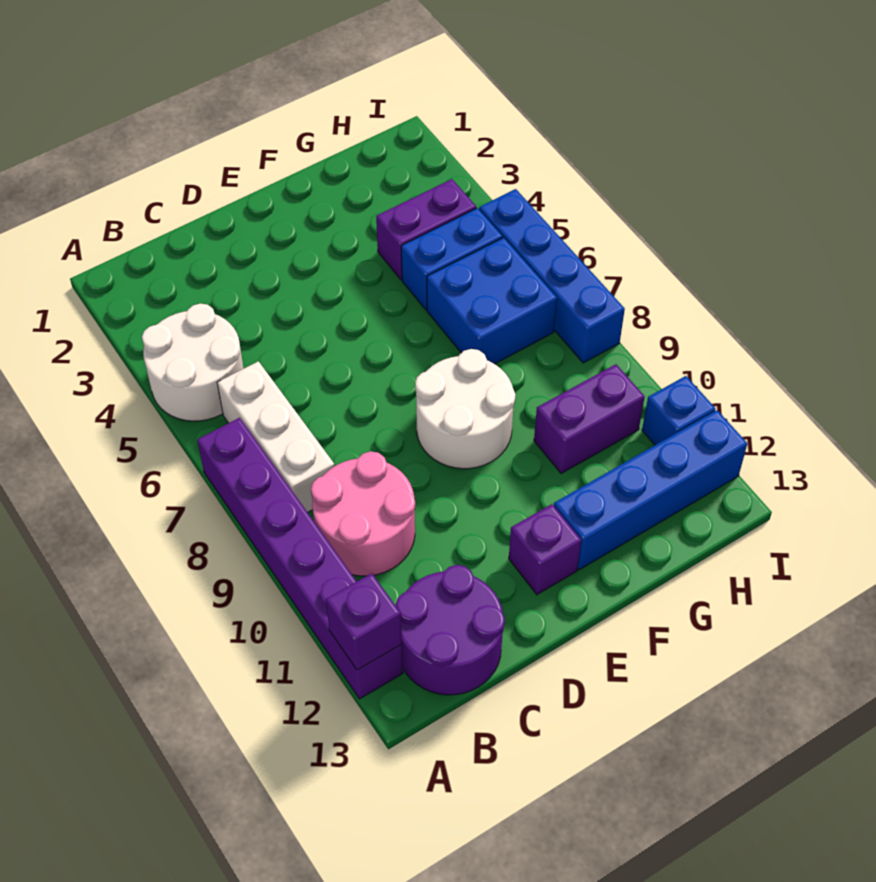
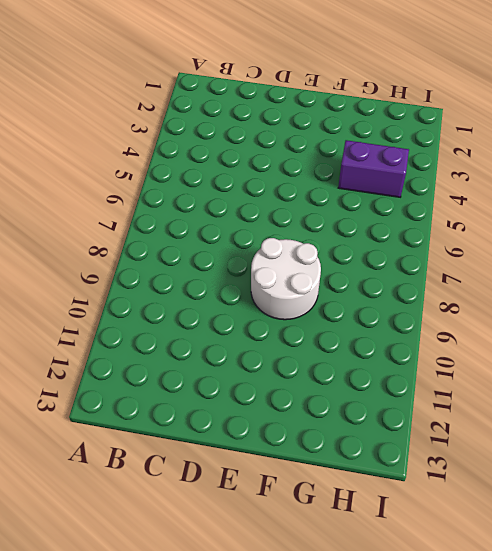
none -> white round brick A4:B5 level 1
none -> purple brick A7:A12 level 1
none -> white brick B6:B8 level 1

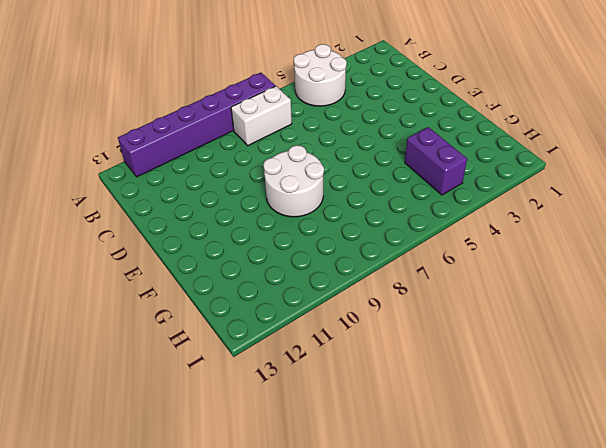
white brick B7:B8 level 1 -> white brick B6:B8 level 1
none -> pink round brick B9:C10 level 1
none -> purple round brick B12:C13 level 1
none -> purple brick E12 level 1

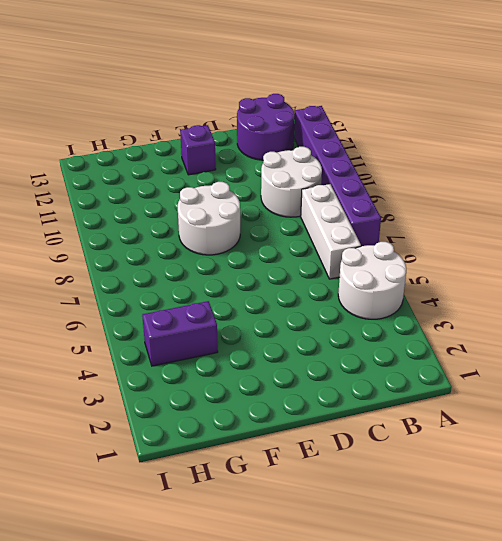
white round brick B9:C10 level 1 -> pink round brick B9:C10 level 1
none -> blue brick F12:I12 level 1
none -> blue brick G5:H5 level 1
none -> blue brick G6:H7 level 1

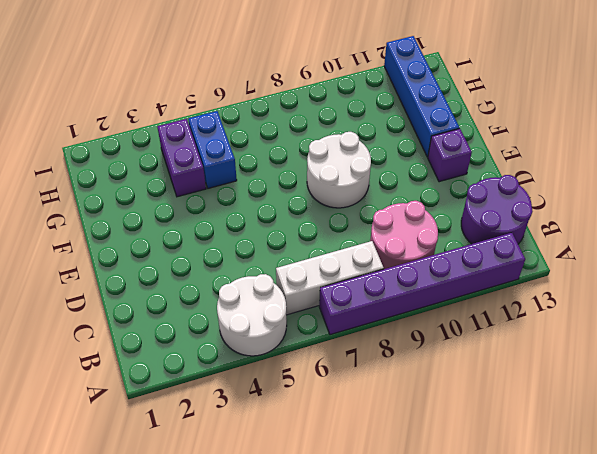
none -> blue brick G6:H7 level 1
none -> purple brick G10:H10 level 1
none -> blue brick I5:I8 level 1

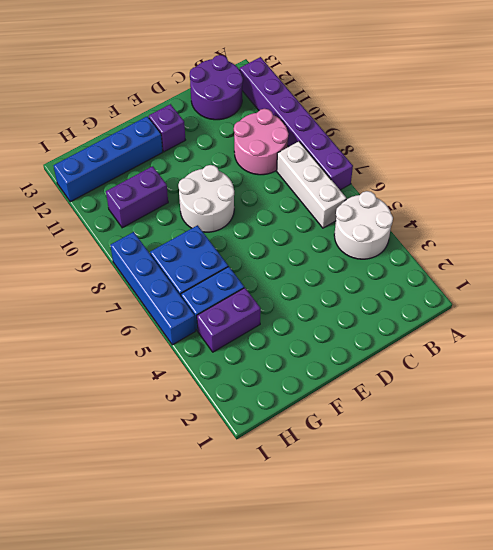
none -> blue brick I11 level 1
none -> purple brick A12 level 2

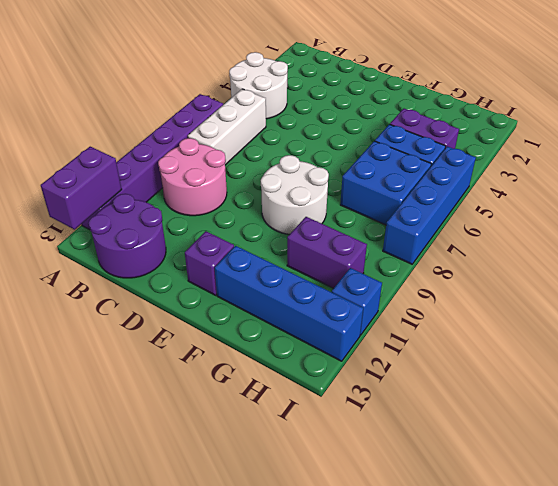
purple brick A12:A13 level 2 -> purple brick A12 level 2

